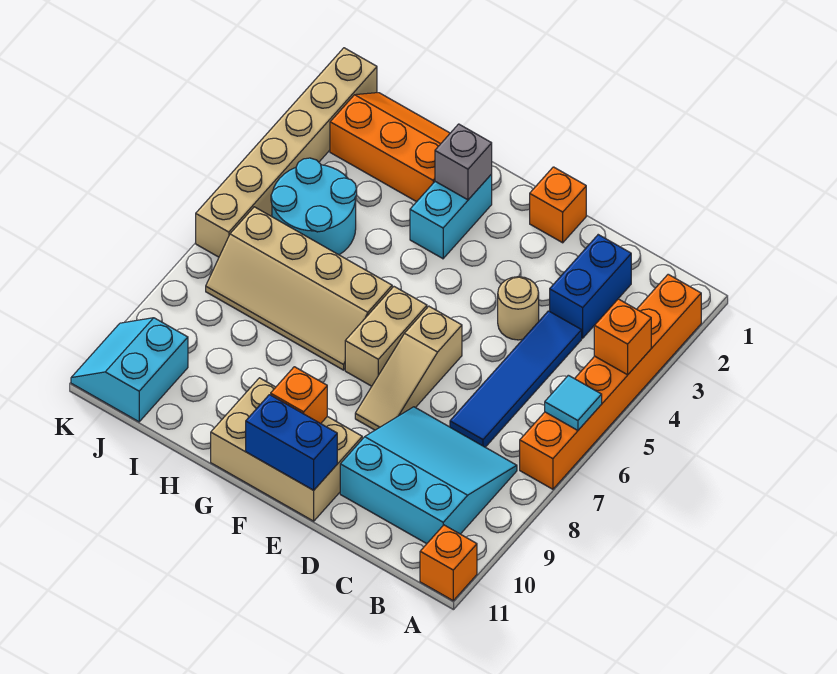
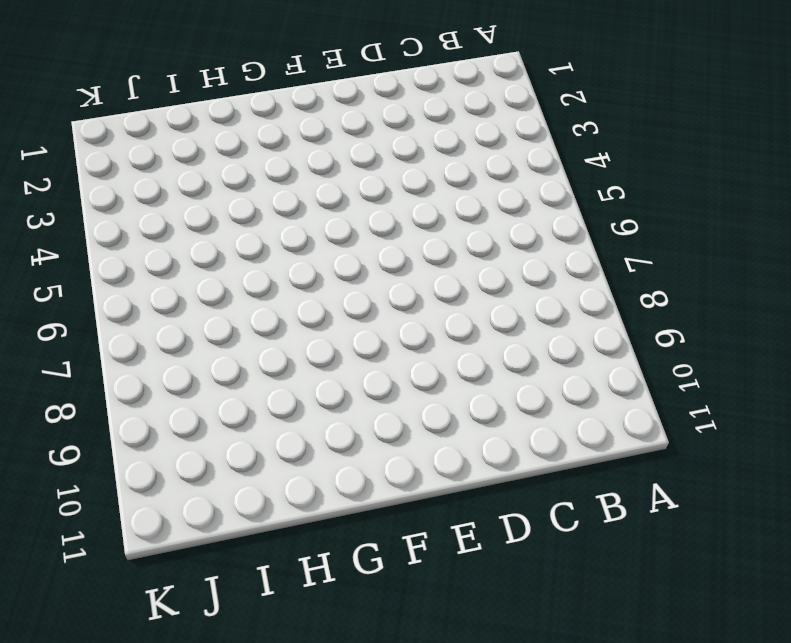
none -> orange brick A2:A7 level 1
none -> orange brick A11 level 1
none -> cyan slope B8:D10 level 1 top 10

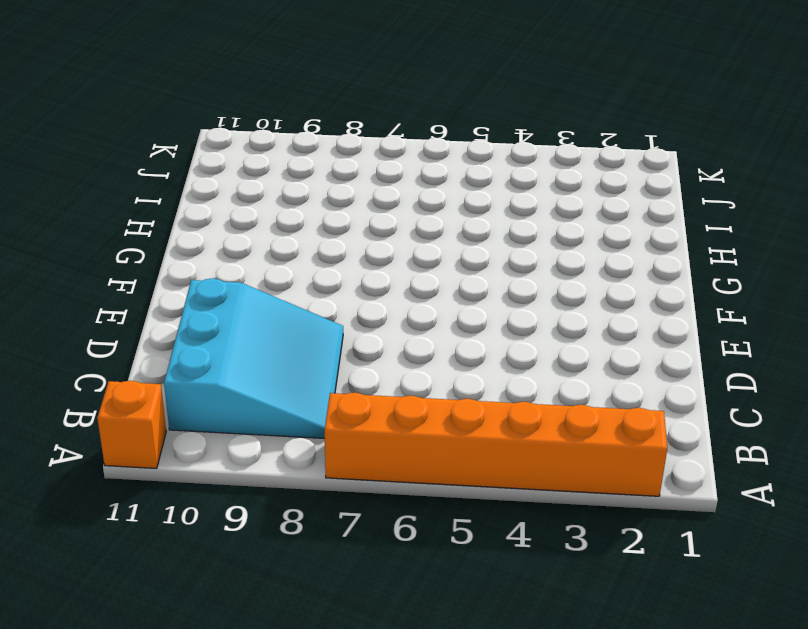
none -> blue brick C2:C3 level 1
none -> blue tile C4:C7 level 1
none -> tan round brick D4 level 1

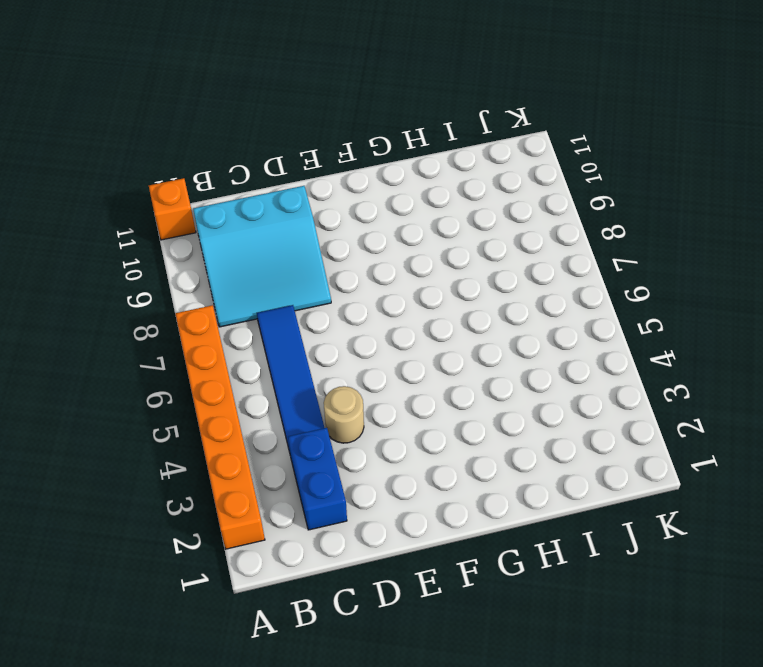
none -> orange brick E1 level 1
none -> tan slope E6:E8 level 1 top 6
none -> tan brick E10:G11 level 1

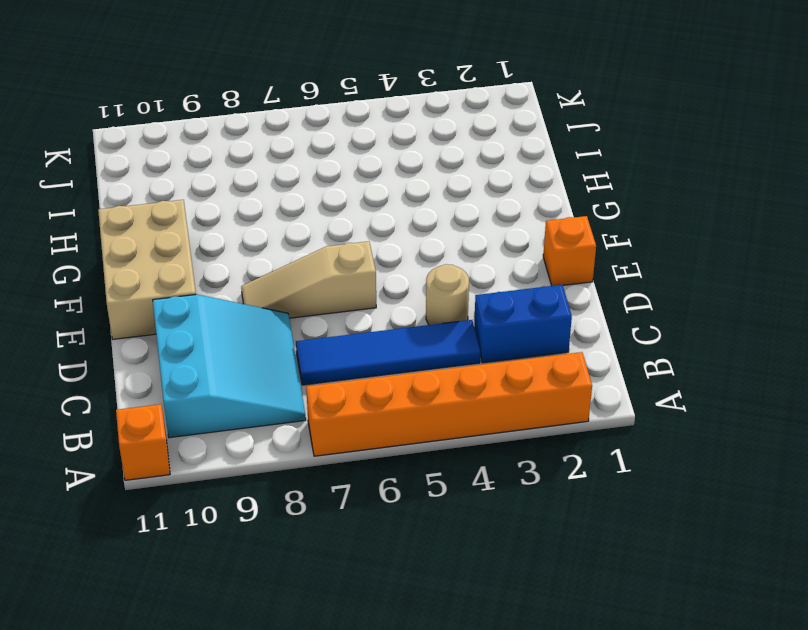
none -> tan brick F6:F7 level 1
none -> cyan brick G2:G3 level 1
none -> tan slope G6:J7 level 1 top 6

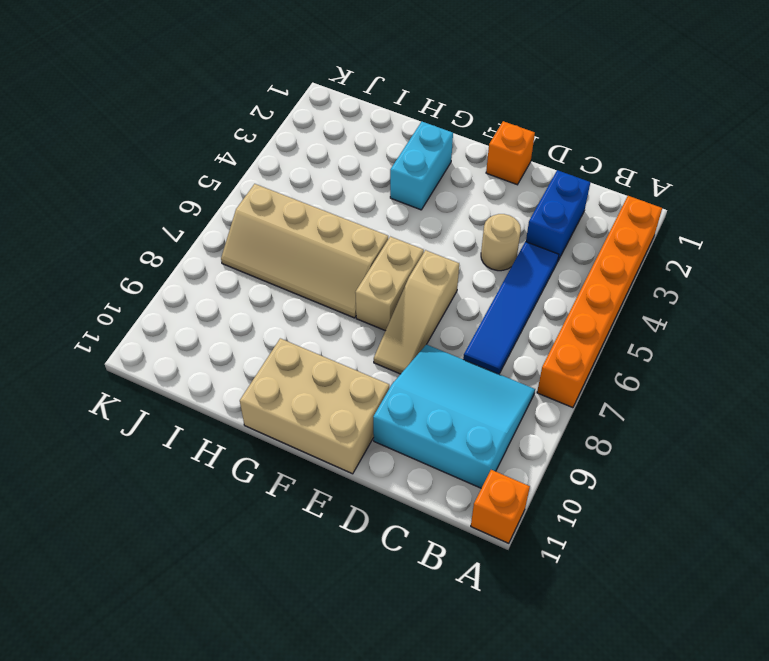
none -> orange slope H1:J2 level 1 top 2
none -> cyan round brick I4:J5 level 1
none -> cyan slope J10:K11 level 1 top J

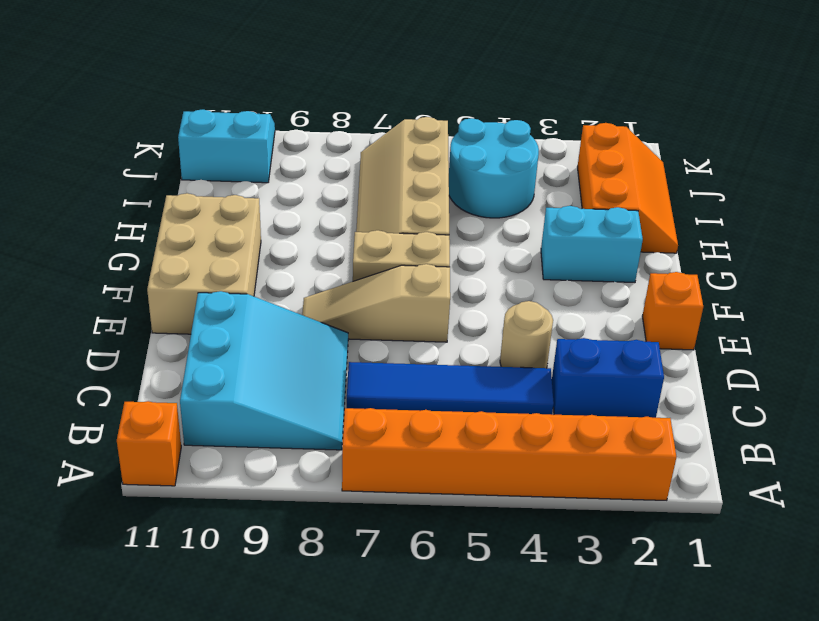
none -> tan brick K1:K6 level 1
none -> orange brick A4 level 2
none -> cyan tile A6 level 2

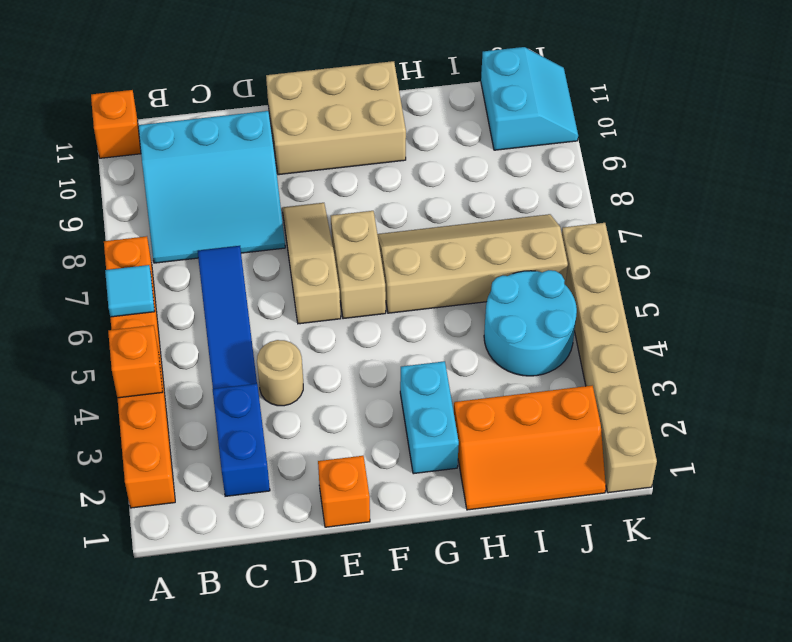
none -> blue brick E11:F11 level 2
none -> orange brick F10 level 2
none -> grey brick G2 level 2

